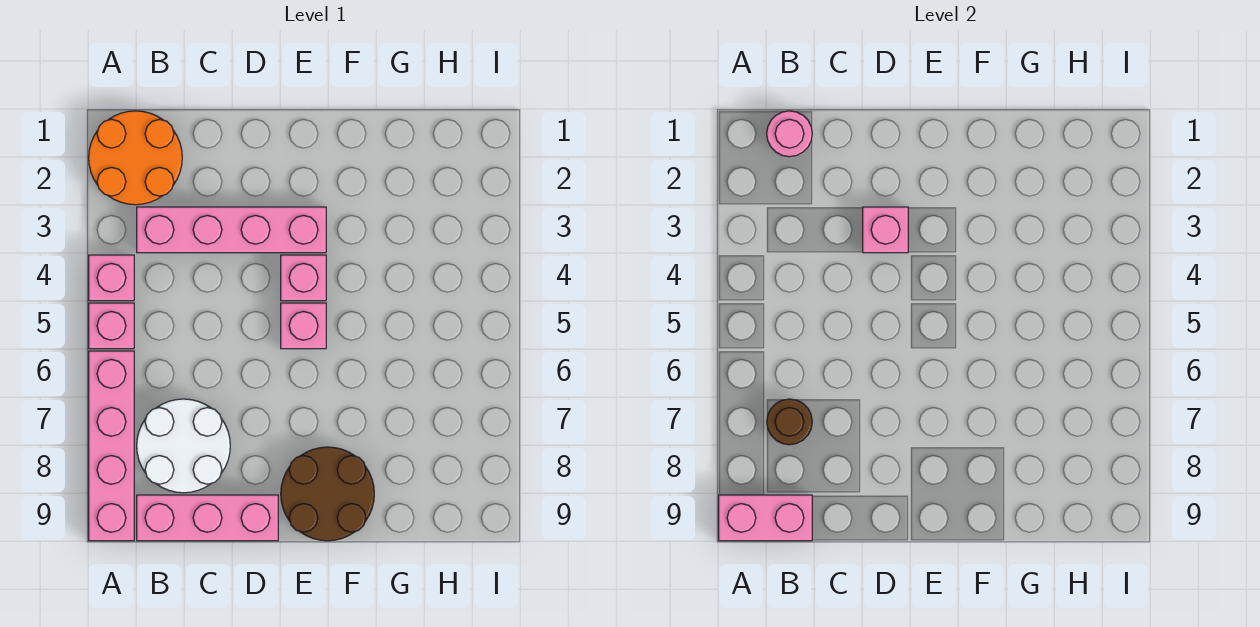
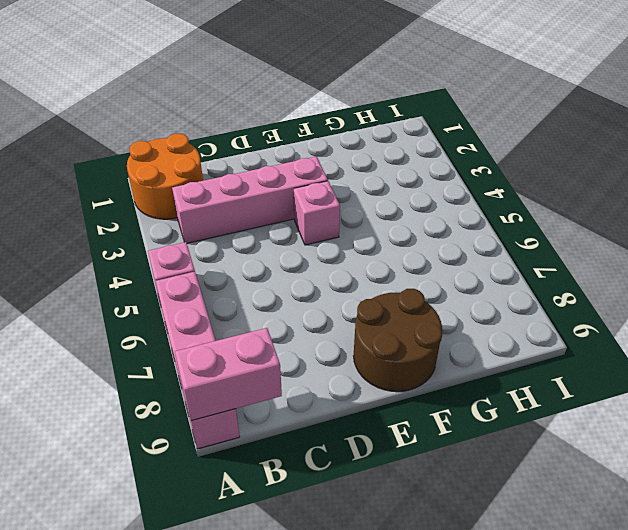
none -> pink brick A4 level 1
none -> white round brick B7:C8 level 1
none -> pink brick B9:D9 level 1

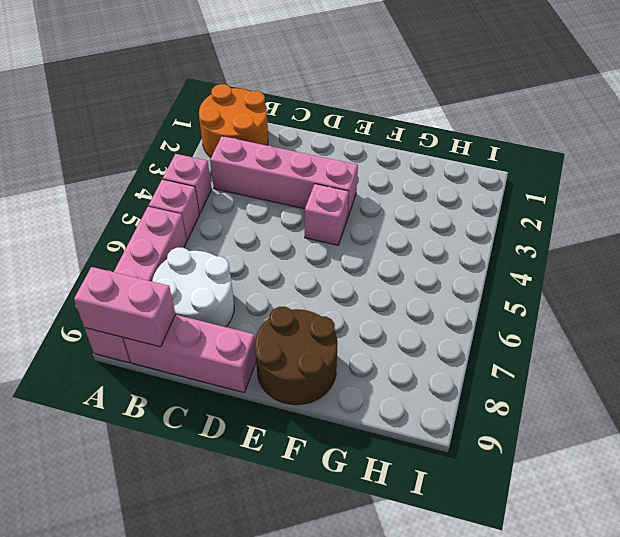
none -> pink brick E5 level 1
none -> pink round brick B1 level 2
none -> brown round brick B7 level 2

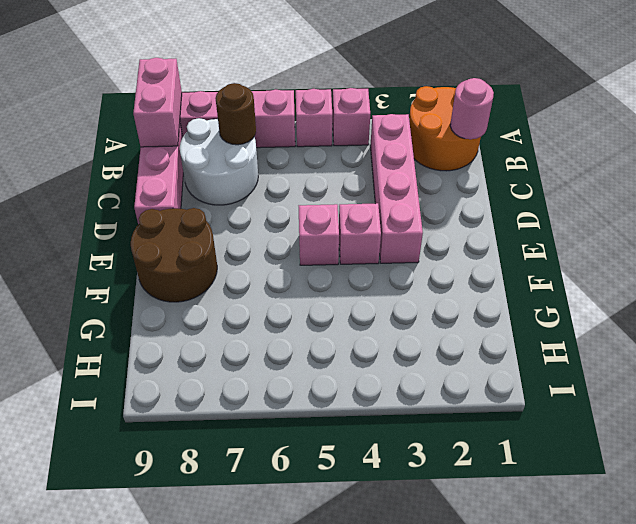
none -> pink brick D3 level 2

